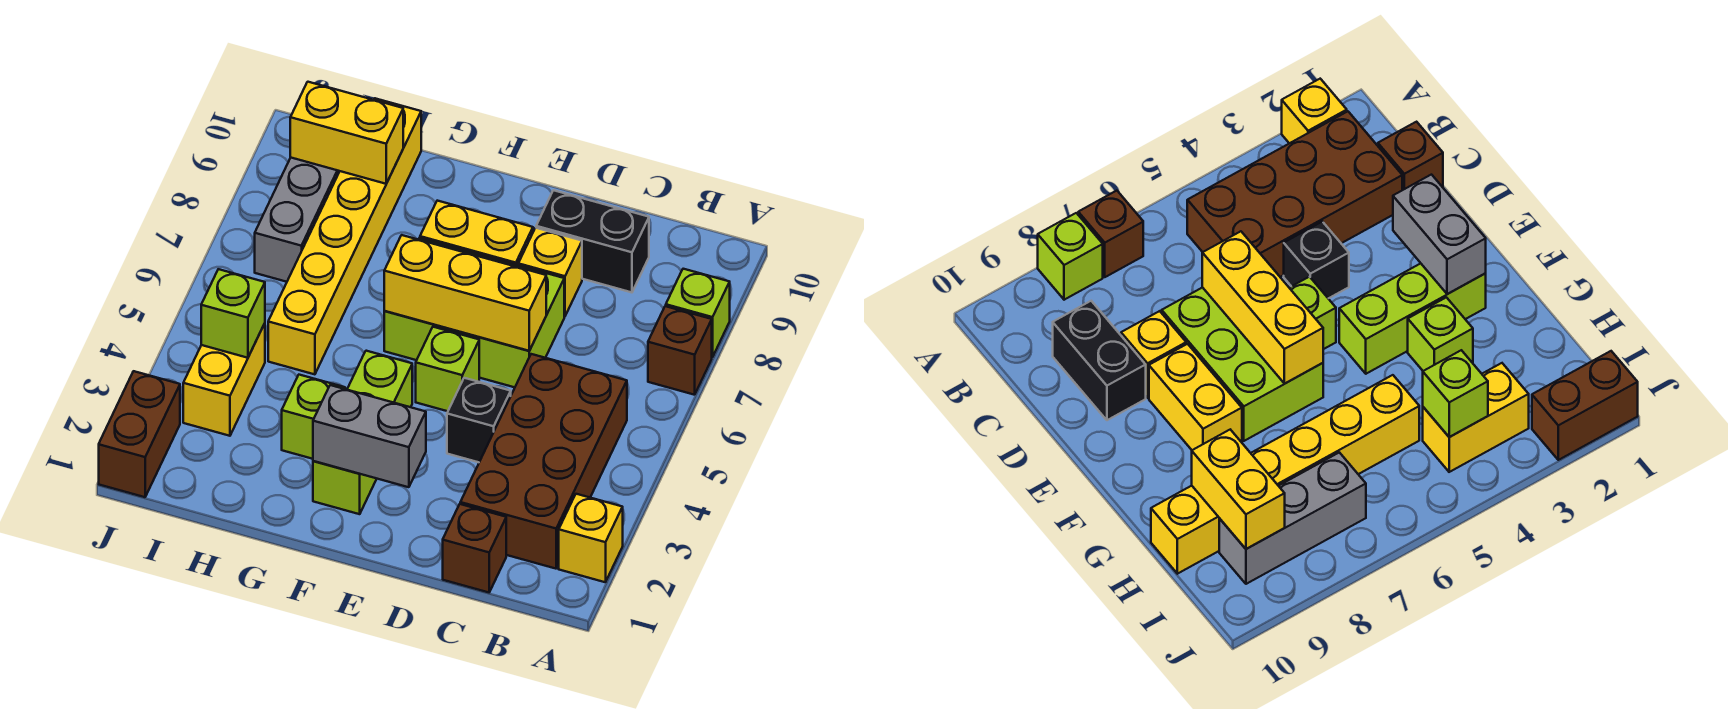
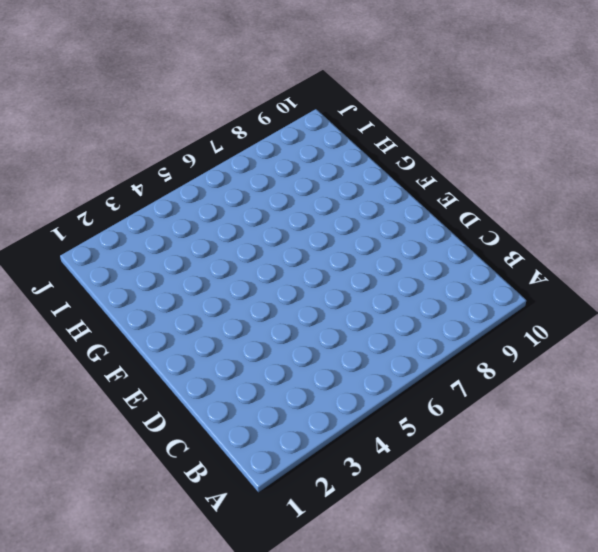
none -> yellow brick A2 level 1
none -> brown brick A7 level 1
none -> lime brick A8 level 1

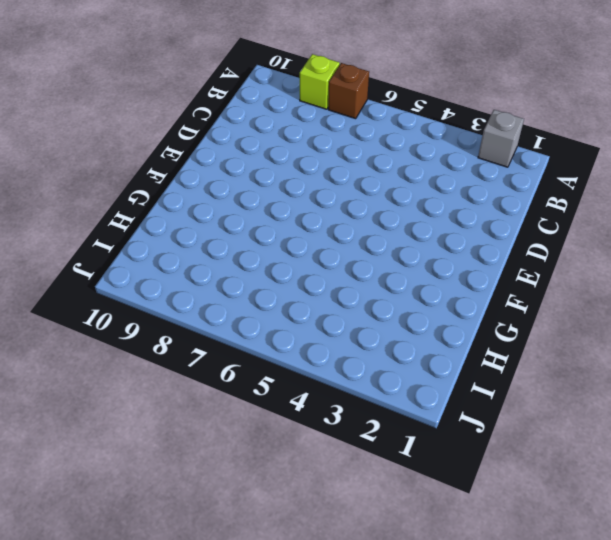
grey brick A2 level 1 -> yellow brick A2 level 1
none -> brown brick B2:C5 level 1
none -> brown brick C1 level 1
none -> black brick C9:D9 level 1

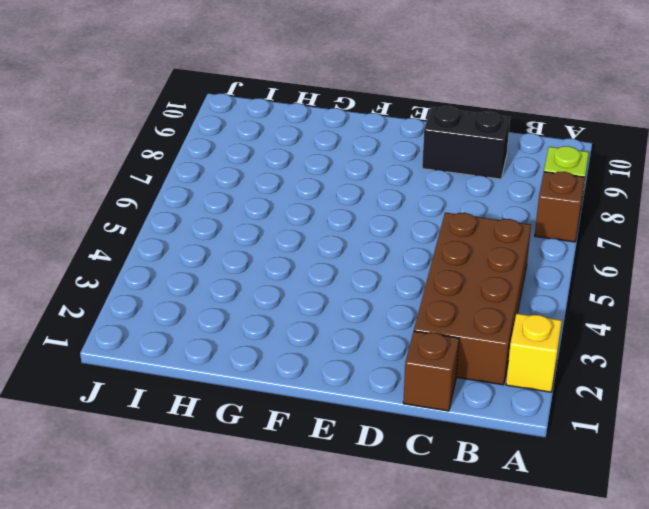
none -> black brick D4 level 1
none -> lime brick D6:F7 level 1
none -> yellow brick D8 level 1

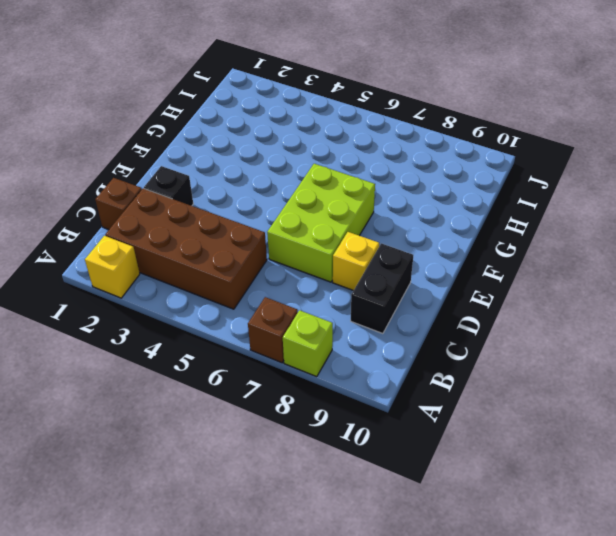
black brick D2 level 1 -> black brick D4 level 1
none -> lime brick E5 level 1
none -> yellow brick E8:F8 level 1
none -> lime brick F2:F4 level 1

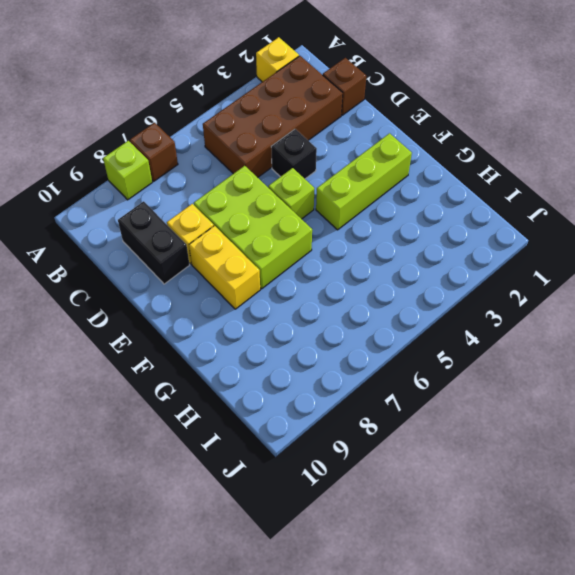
none -> lime brick G3 level 1
none -> yellow brick H5:H10 level 1
none -> yellow brick I3:I4 level 1

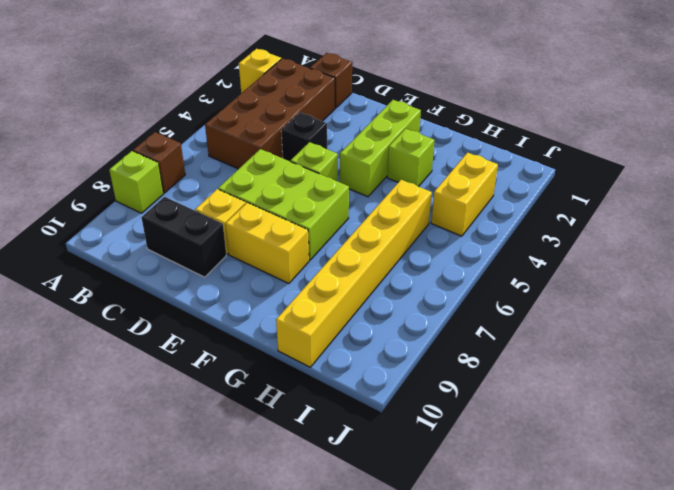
none -> grey brick I7:I9 level 1
none -> brown brick J1:J2 level 1
none -> yellow brick D6:F6 level 2

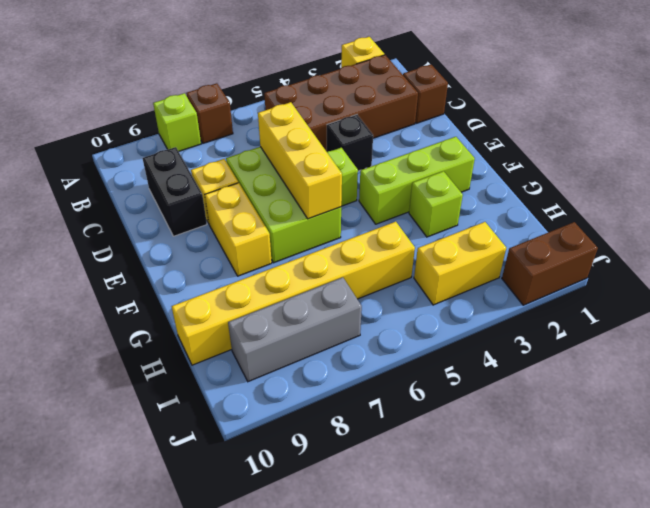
none -> grey brick E2:F2 level 2
none -> yellow brick H9:I9 level 2
none -> lime brick I4 level 2

